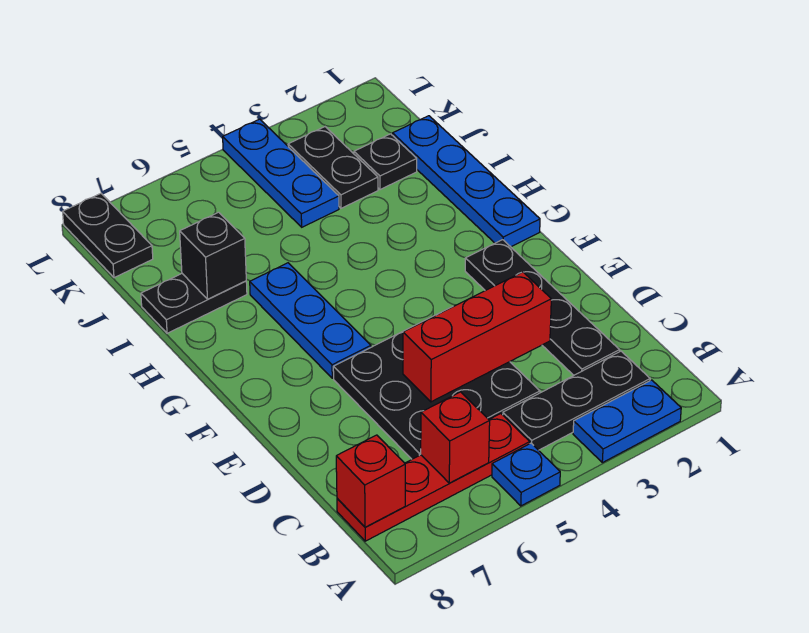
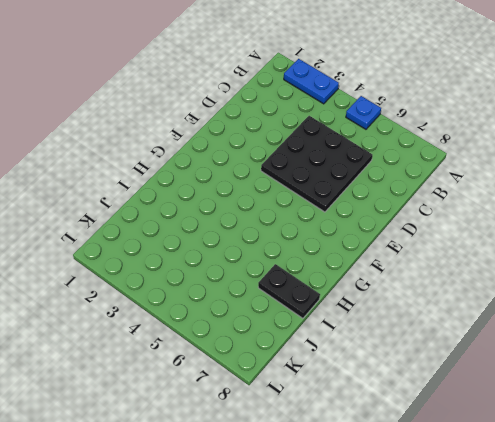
none -> black plate B2:B4 level 1
none -> red plate B5:B8 level 1
none -> black plate C2:F2 level 1

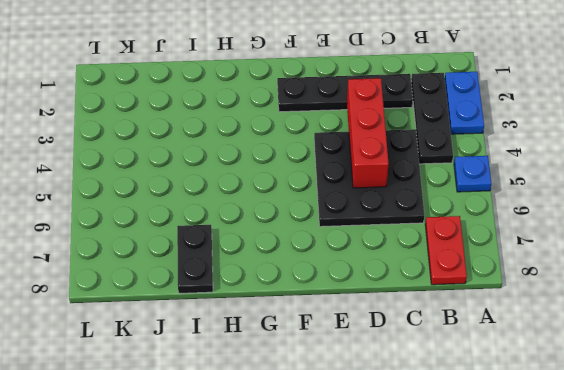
red plate B7:B8 level 1 -> red plate B5:B8 level 1
none -> blue plate F6:H6 level 1
none -> blue plate G1:J1 level 1
none -> black plate J2 level 1

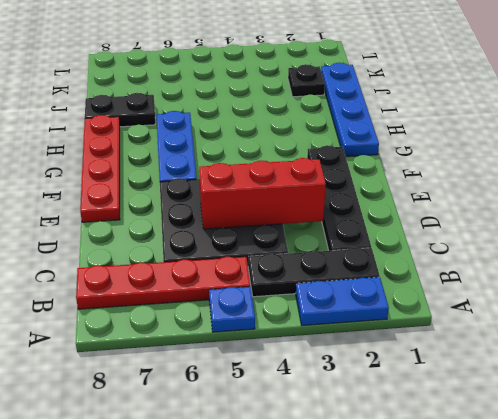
red plate E8:H8 level 1 -> none
none -> black plate J3:K3 level 1
none -> blue plate J4:L4 level 1
none -> black plate K8:L8 level 1

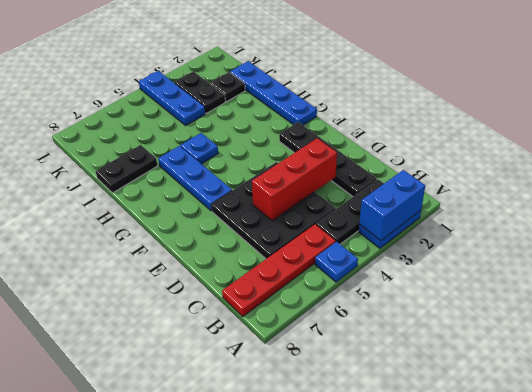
blue brick A2:A3 level 2 -> none
blue plate H5 level 1 -> none
none -> black plate K8:L8 level 1
none -> red brick B6 level 2
none -> red brick B8 level 2

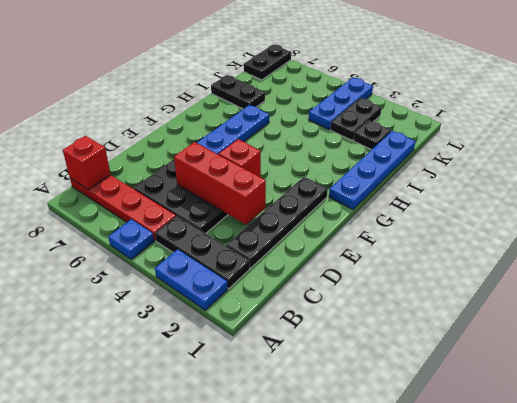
red brick E4 level 2 -> red brick B6 level 2
none -> black brick I7 level 2

